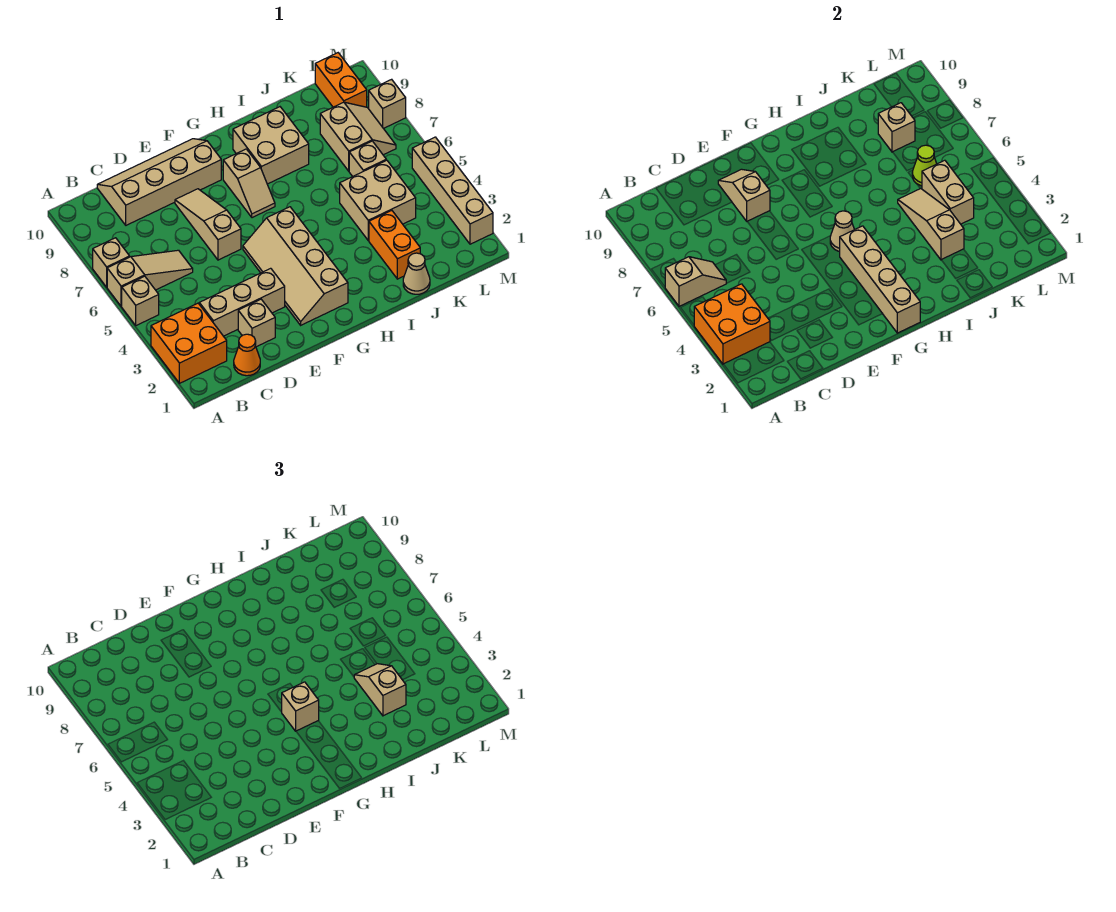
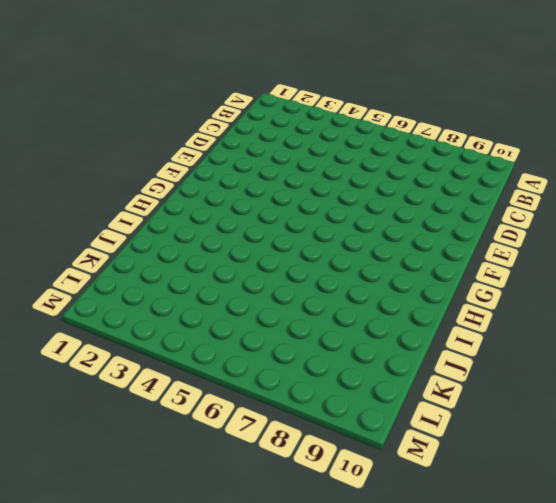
none -> orange brick A2:B3 level 1
none -> tan brick A5 level 1
none -> tan slope A6:C6 level 1 top A
none -> tan brick A7 level 1

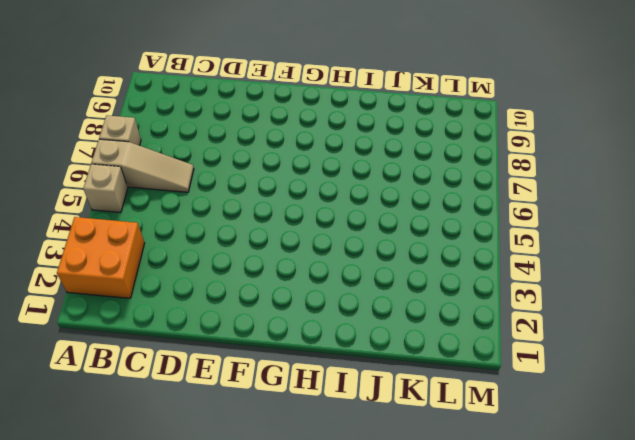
none -> orange cone C1 level 1
none -> tan brick C3:E3 level 1
none -> tan slope C9:F10 level 1 top 9
none -> tan brick D2 level 1

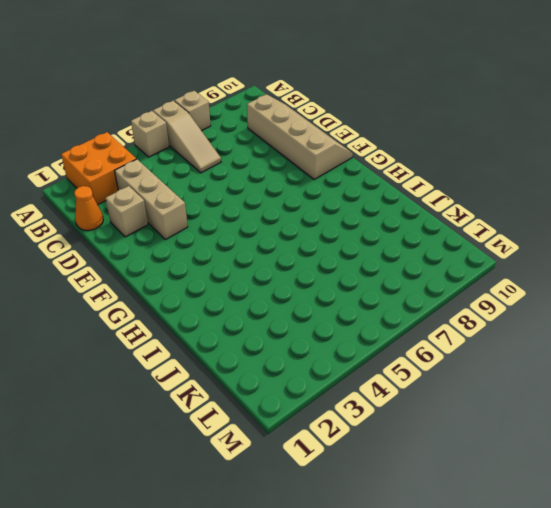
none -> tan slope E6:E8 level 1 top 6
none -> tan slope F2:G5 level 1 top G
none -> tan slope G7:G8 level 1 top 8
none -> tan brick H8:I9 level 1

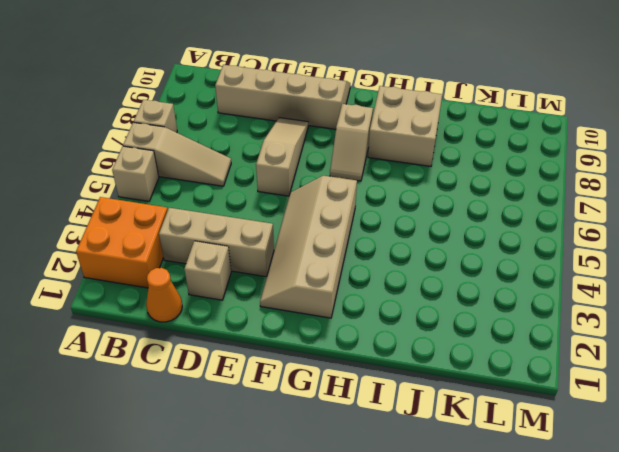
none -> tan cone J1 level 1
none -> orange brick J2:J3 level 1
none -> tan brick J4:K5 level 1
none -> tan brick K6 level 1

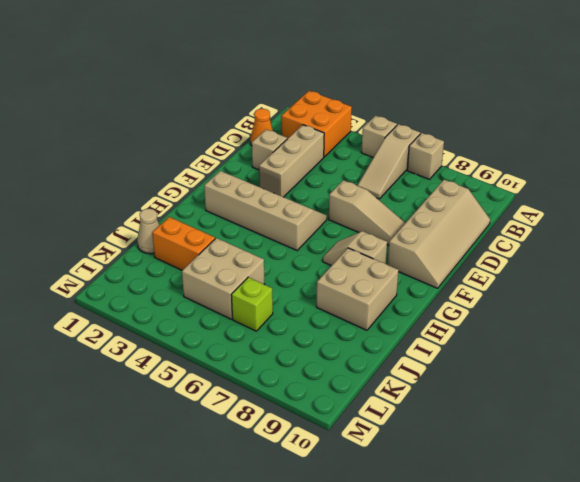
lime brick K6 level 1 -> tan brick K6 level 1
none -> tan slope K7:L8 level 1 top K
none -> orange brick L9:L10 level 1
none -> tan brick M2:M5 level 1
none -> tan brick M8 level 1

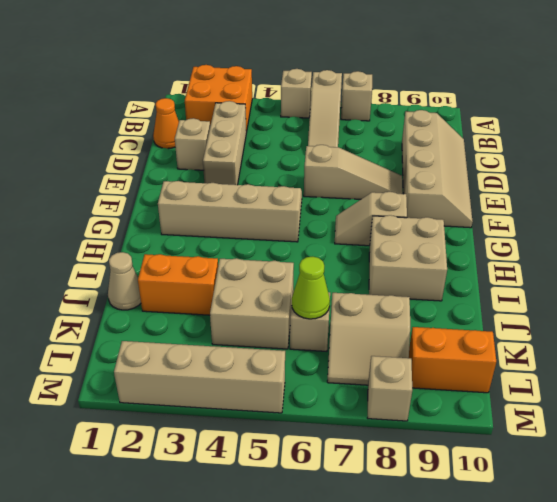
none -> orange brick A3:B4 level 2
none -> tan slope A6:B6 level 2 top A
none -> tan slope E8:E9 level 2 top 8
none -> tan brick G1:G4 level 2

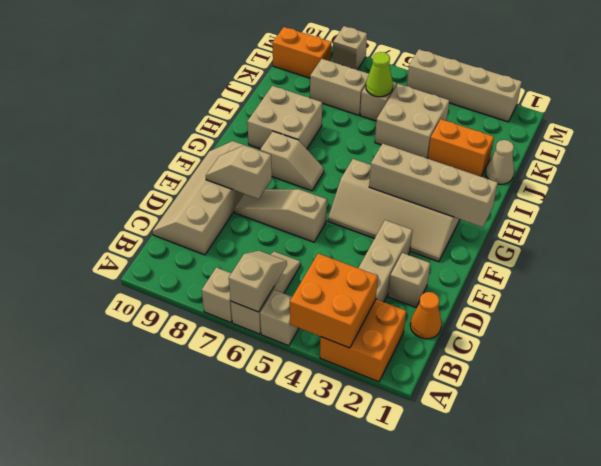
none -> tan cone G5 level 2
none -> tan slope J3:J5 level 2 top 3
none -> tan brick K4:K5 level 2
none -> tan brick K8 level 2

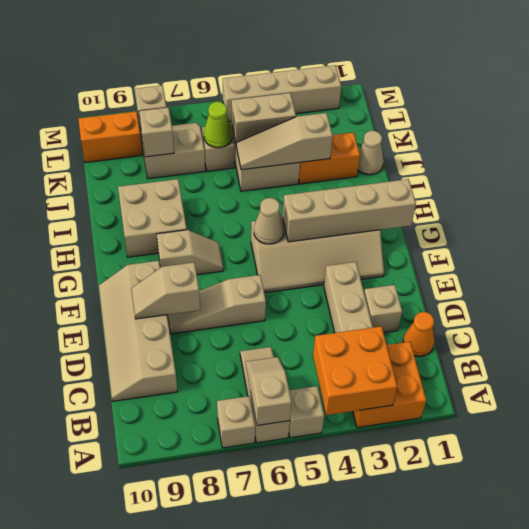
none -> tan brick G4 level 3
none -> tan slope J3:J4 level 3 top 3

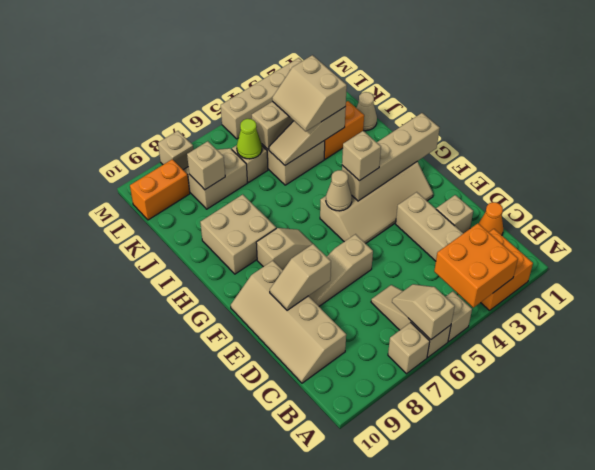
tan slope J3:K4 level 3 top 3 -> tan slope J3:J4 level 3 top 3

